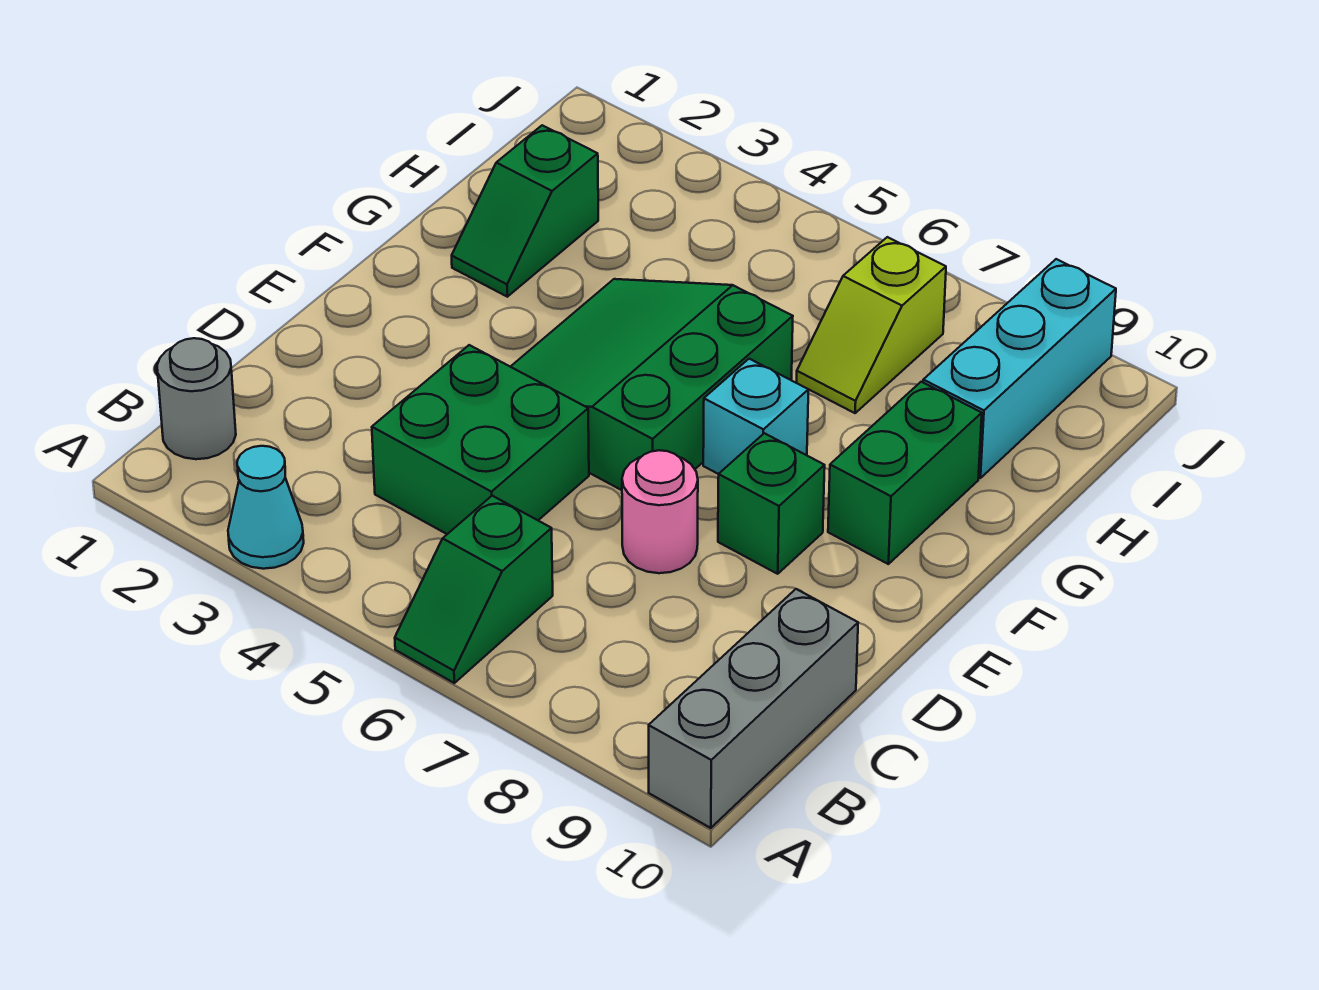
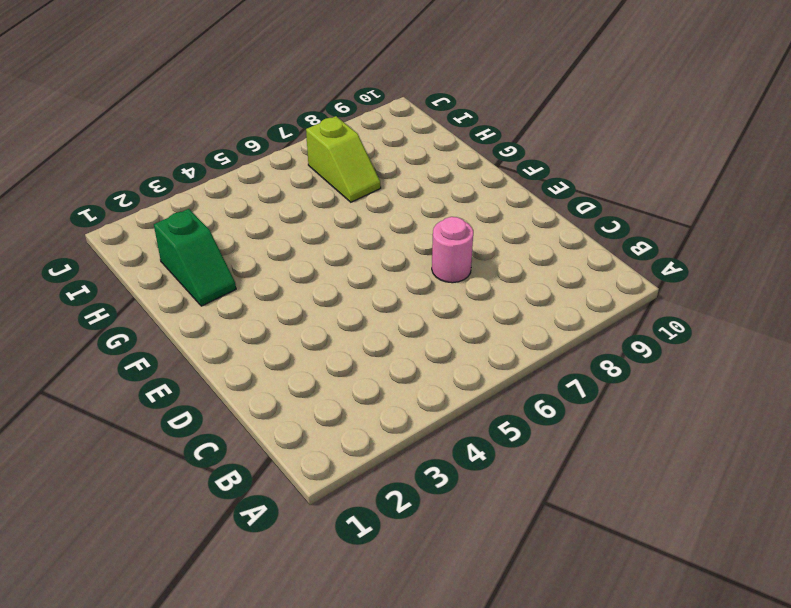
none -> cyan cone A3 level 1
none -> green slope A6:B6 level 1 top B
none -> grey brick A10:C10 level 1

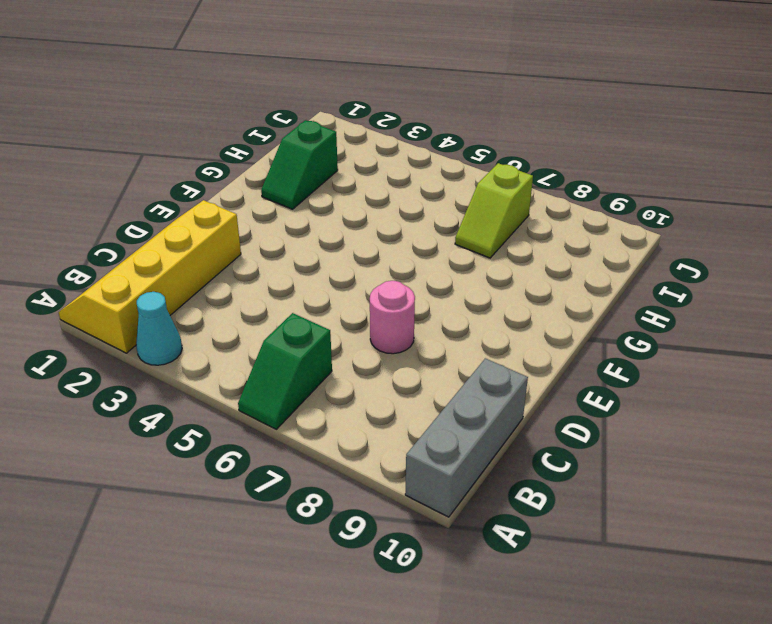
yellow slope A1:D2 level 1 top 2 -> grey round brick B1 level 1
none -> green brick C4:D5 level 1
none -> green slope E4:G6 level 1 top 6
none -> green brick E8 level 1

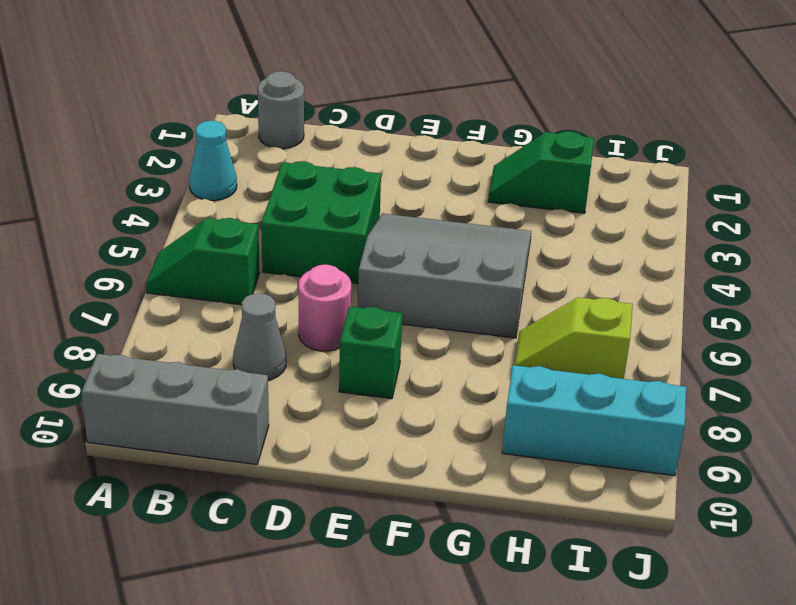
grey cone C8 level 1 -> none
grey slope E4:G6 level 1 top 6 -> green slope E4:G6 level 1 top 6
none -> cyan brick F7 level 1
none -> green brick F9:G9 level 1

